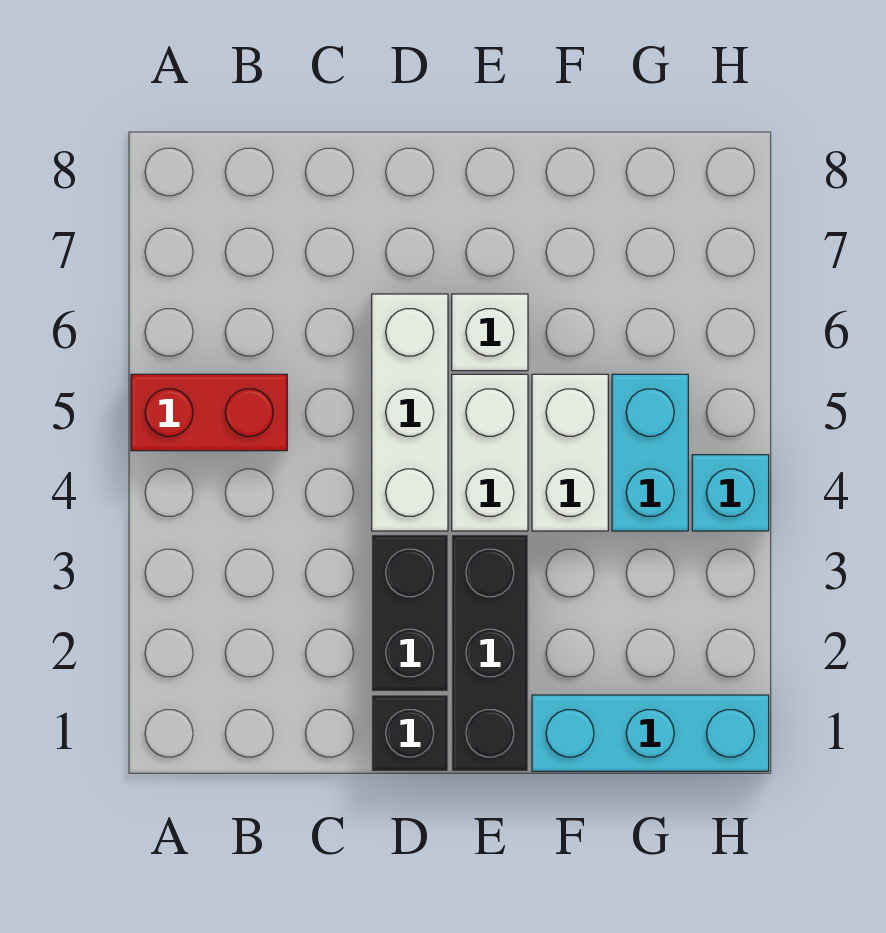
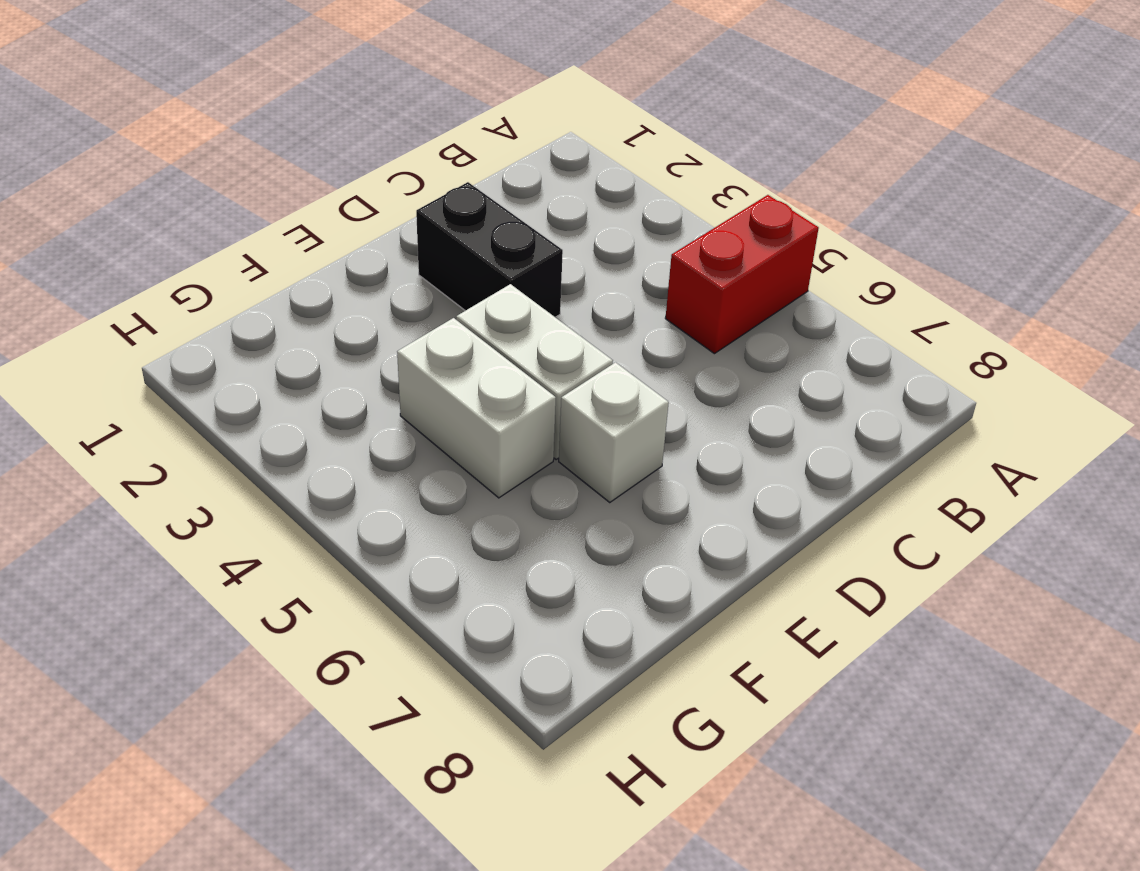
none -> black brick D1 level 1
none -> white brick D4:D6 level 1

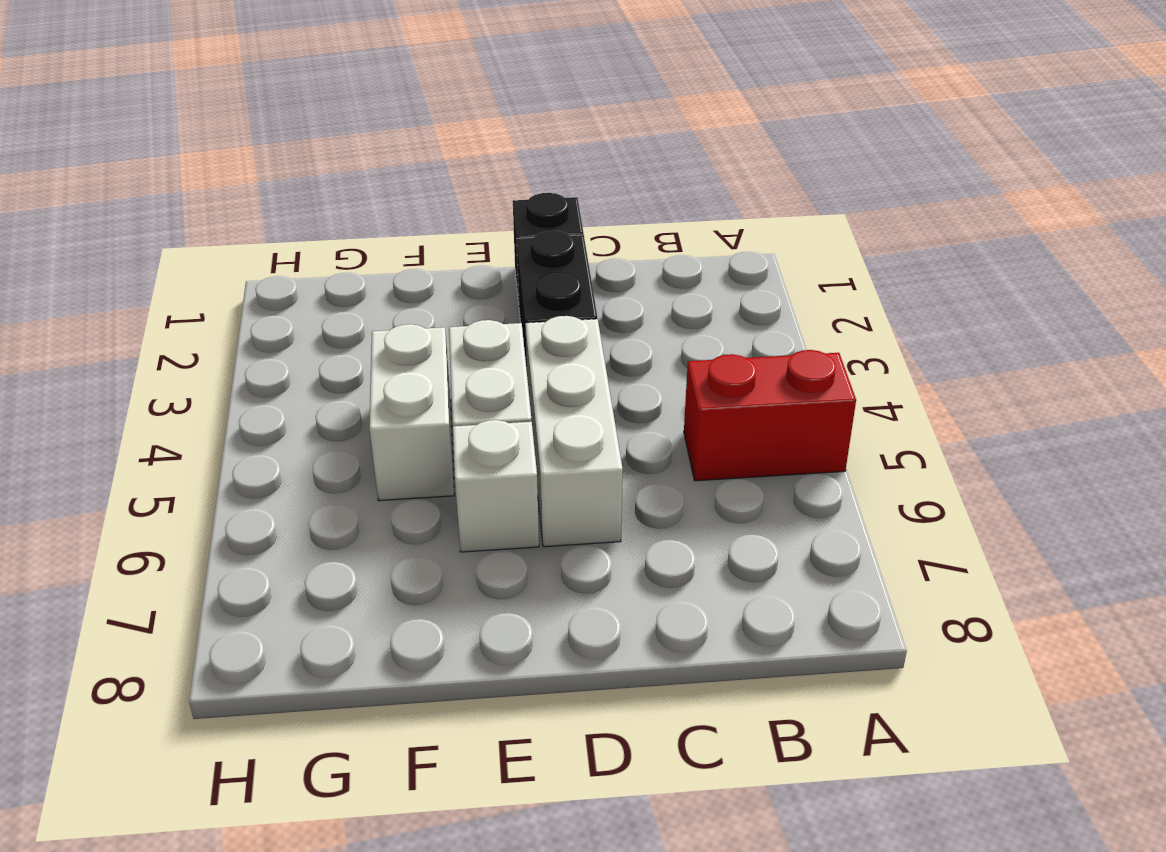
none -> black brick E1:E3 level 1
none -> cyan brick F1:H1 level 1

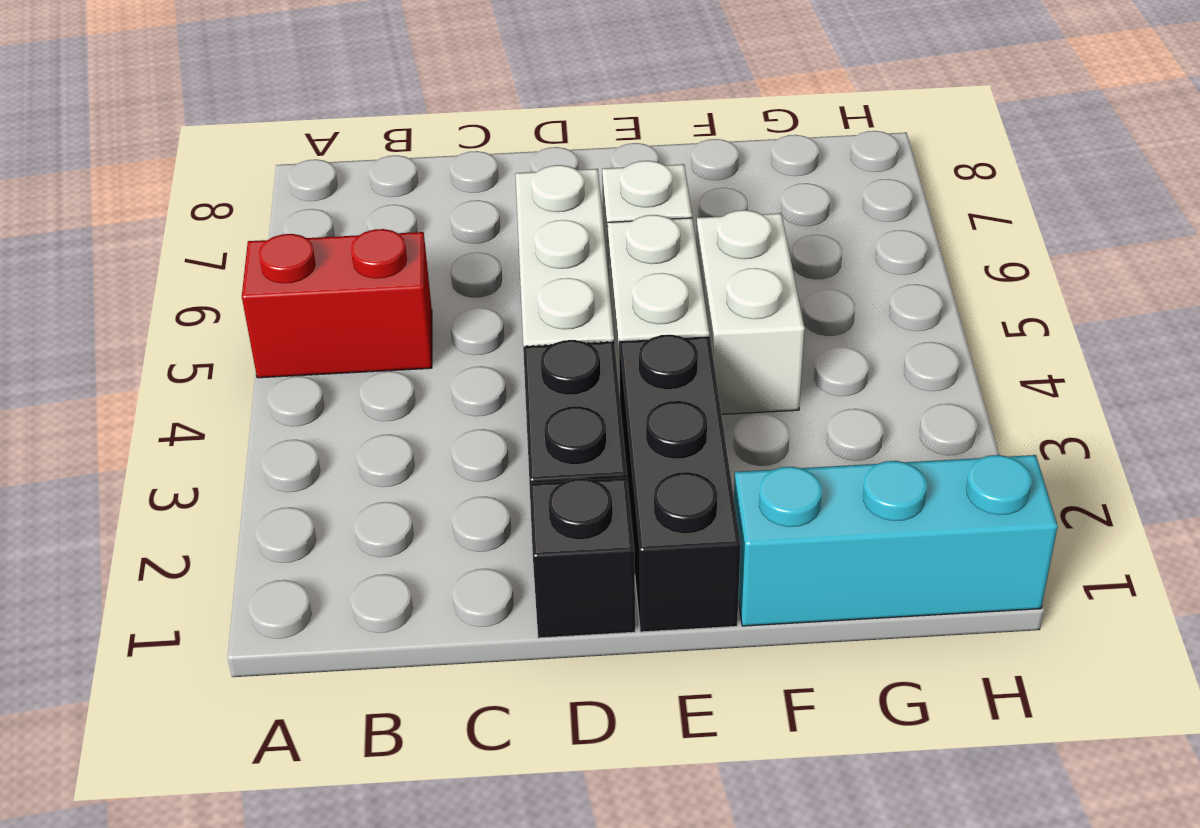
none -> cyan brick G4:G5 level 1
none -> cyan brick H4 level 1

